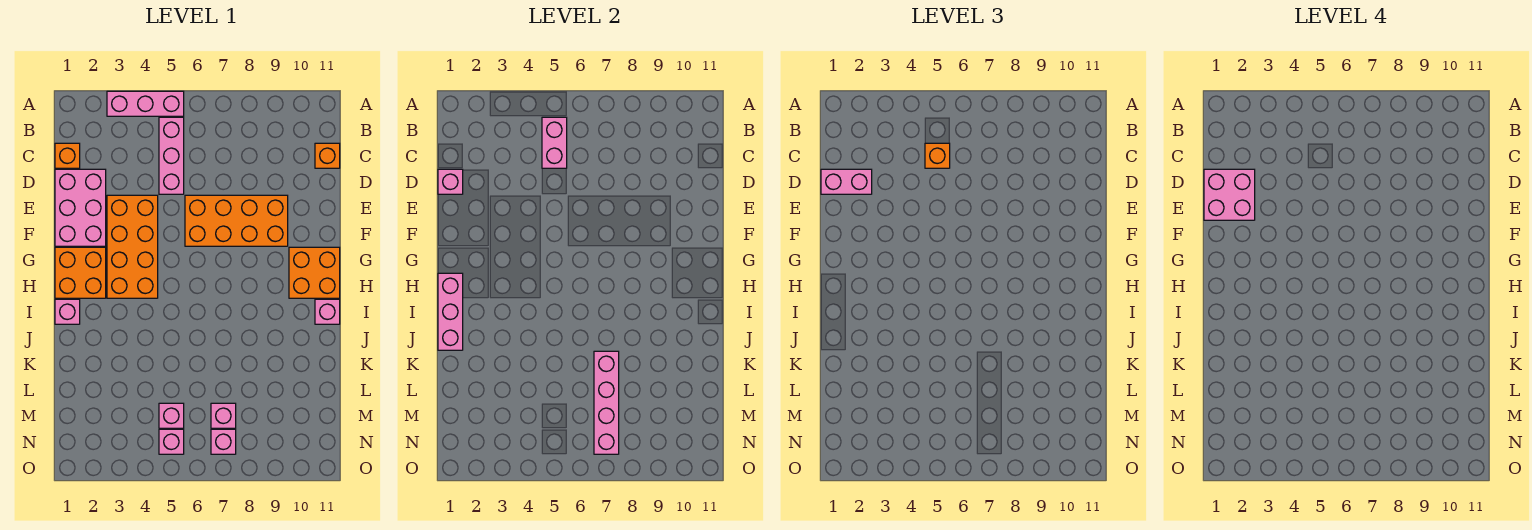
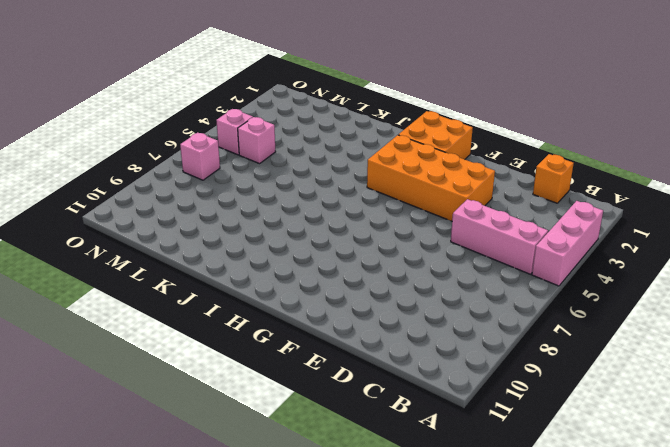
none -> orange brick C11 level 1
none -> pink brick D1:F2 level 1
none -> orange brick E6:F9 level 1

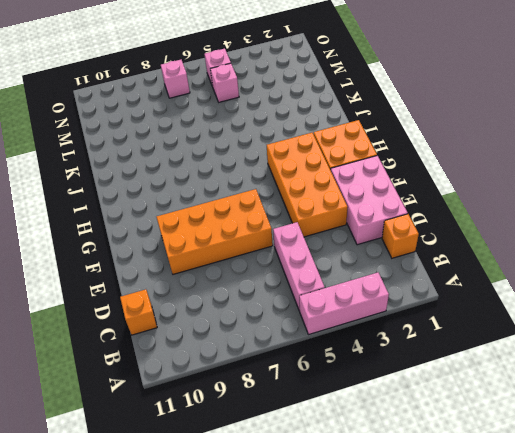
none -> orange brick G10:H11 level 1
none -> pink brick I1 level 1
none -> pink brick I11 level 1

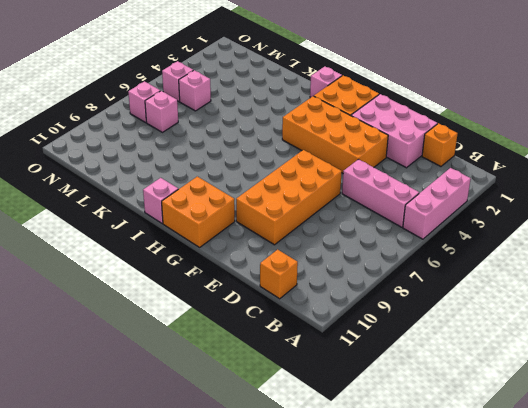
none -> pink brick B5:C5 level 2
none -> pink brick D1 level 2
none -> pink brick H1:J1 level 2

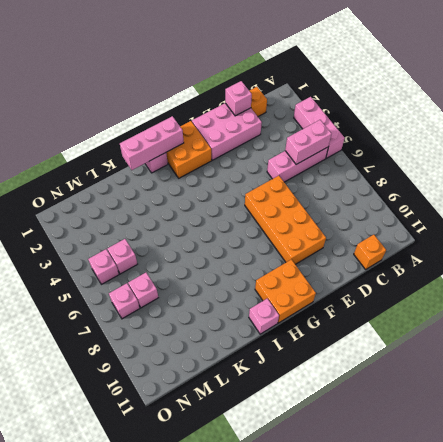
none -> orange brick E3:H4 level 1
none -> pink brick K7:N7 level 2
none -> orange brick C5 level 3

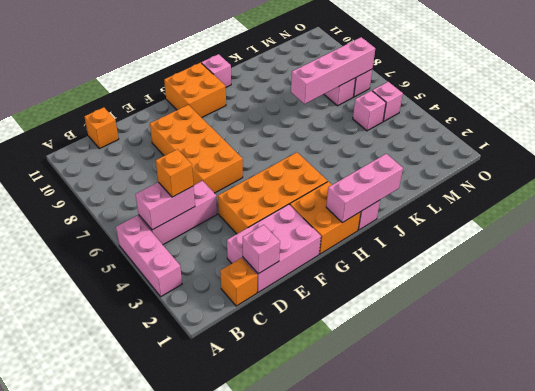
none -> pink brick D1:D2 level 3
none -> pink brick D1:E2 level 4

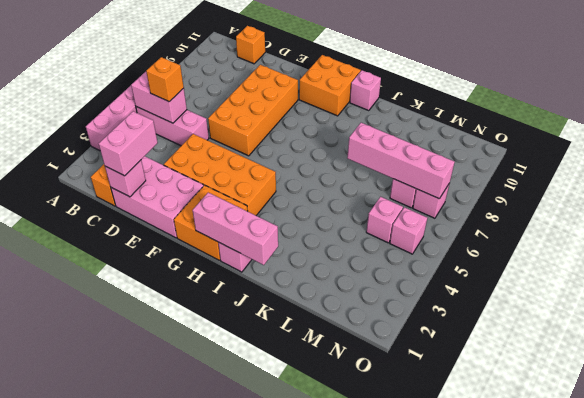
none -> pink brick D1:E2 level 4

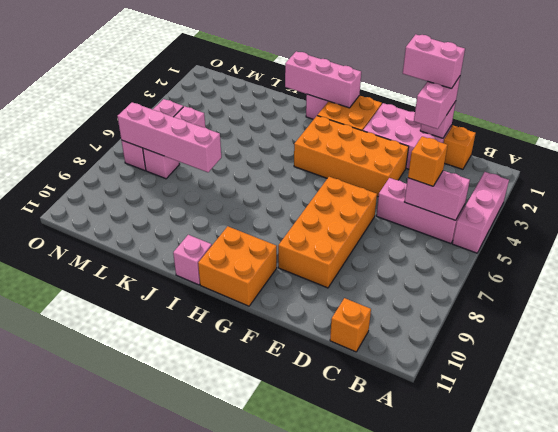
pink brick D1:E1 level 4 -> pink brick D1:E2 level 4

